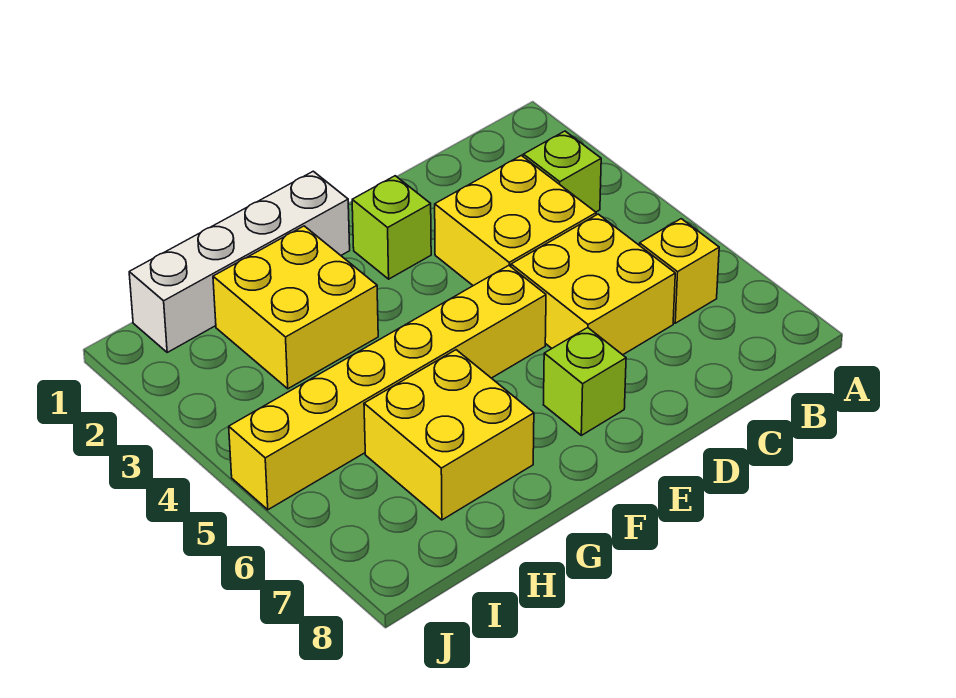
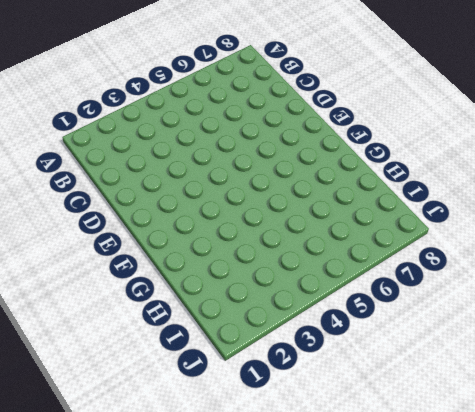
none -> lime brick B3 level 1
none -> yellow brick B6 level 1

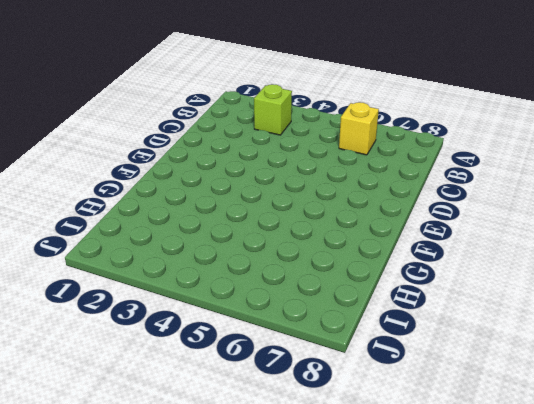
none -> yellow brick C3:D4 level 1
none -> yellow brick C5:D6 level 1

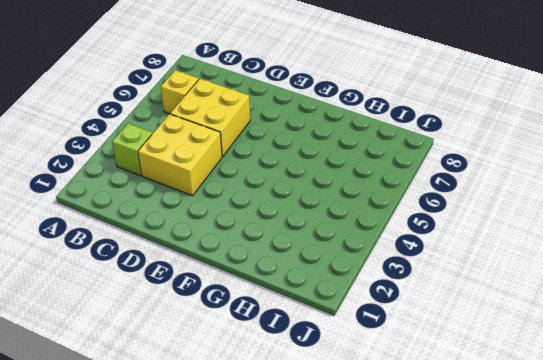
none -> lime brick E2 level 1
none -> yellow brick E5:J5 level 1

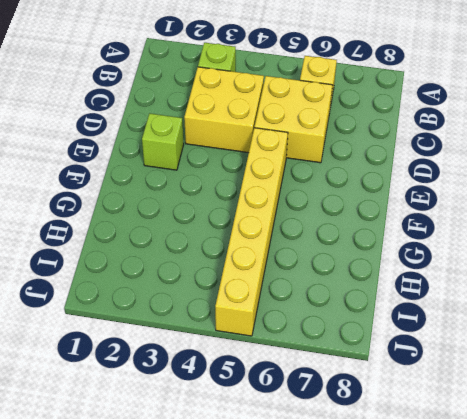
none -> lime brick E7 level 1
none -> white brick F1:I1 level 1

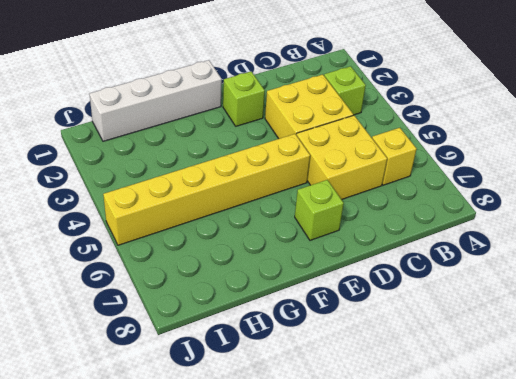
none -> yellow brick G2:H3 level 1
none -> yellow brick G6:H7 level 1

